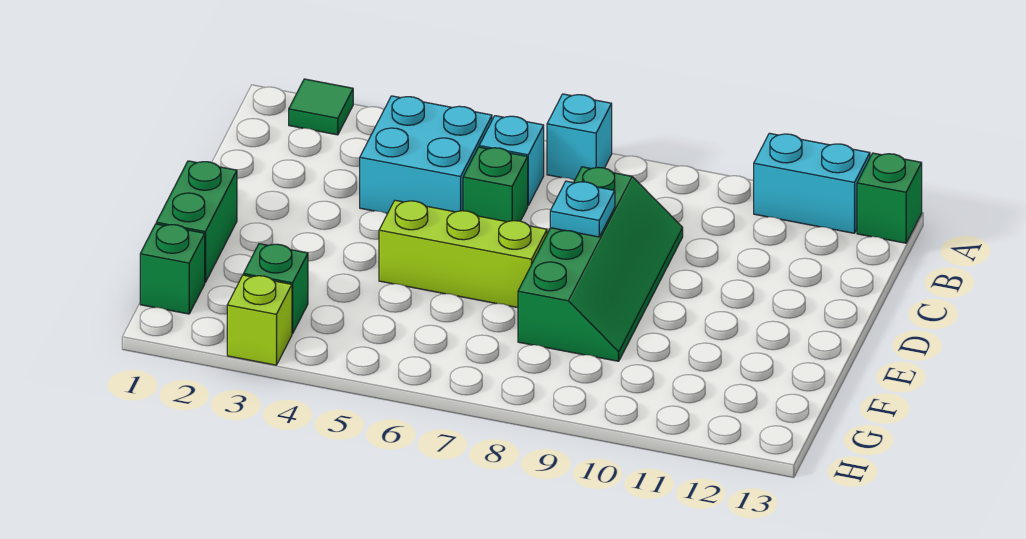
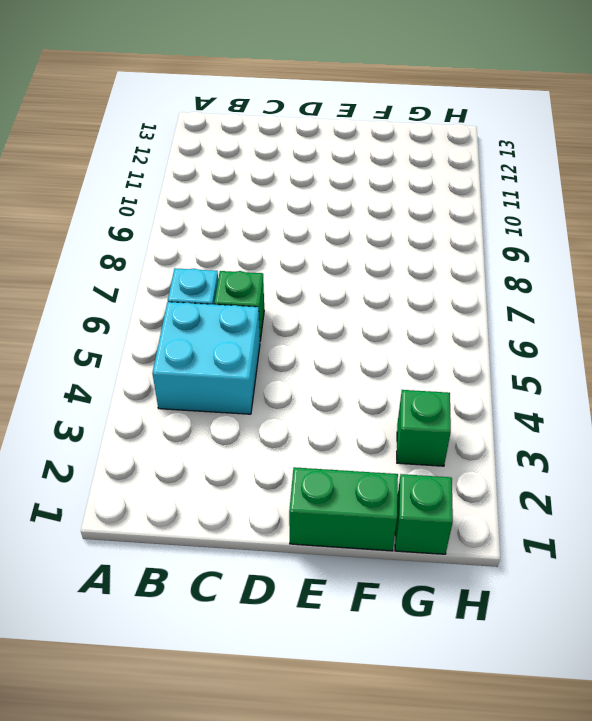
none -> green tile A2 level 1
none -> cyan brick A7 level 1
none -> cyan brick A11:A12 level 1

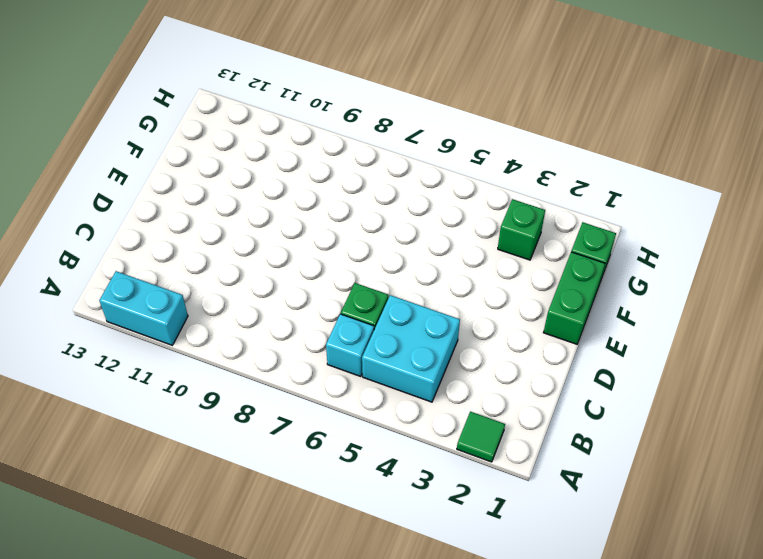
none -> cyan brick A7 level 1
none -> green brick A13 level 1
none -> green slope C8:F9 level 1 top 8

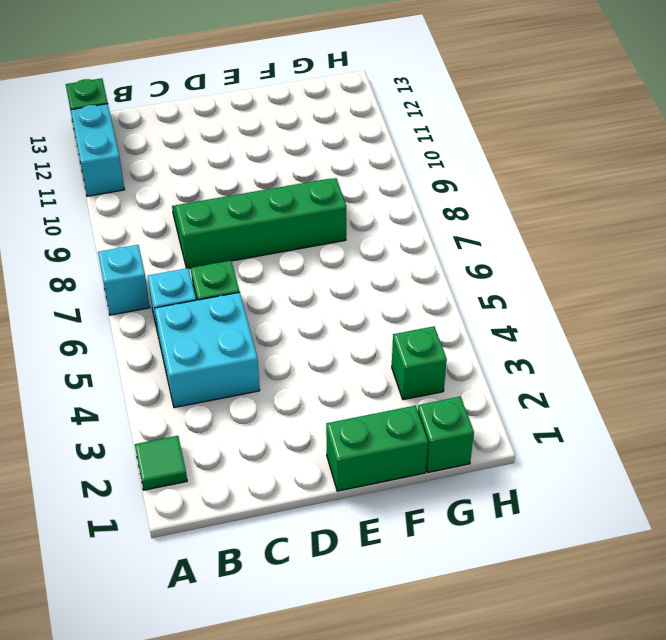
none -> lime brick E5:E7 level 1
none -> lime brick H3 level 1
none -> cyan plate D8 level 2

